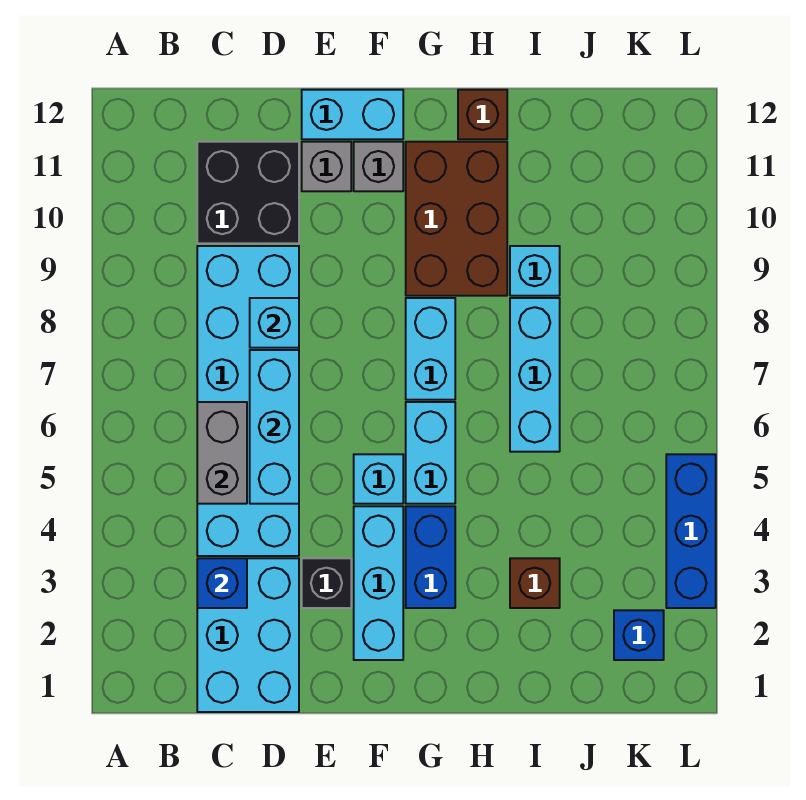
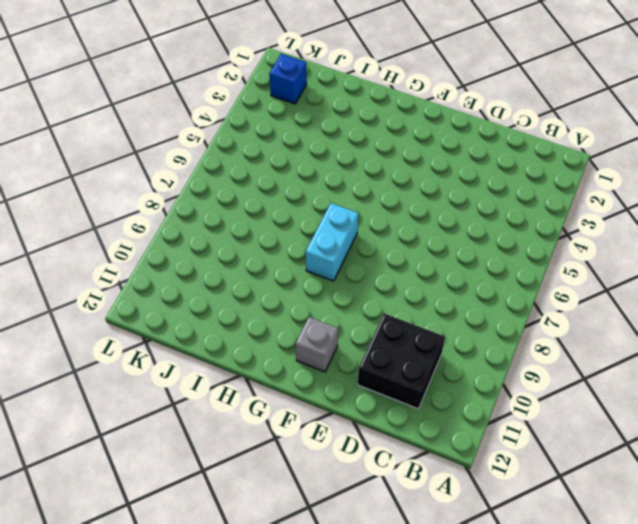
none -> cyan brick C1:D3 level 1
none -> cyan brick C4:D9 level 1
none -> black brick E3 level 1

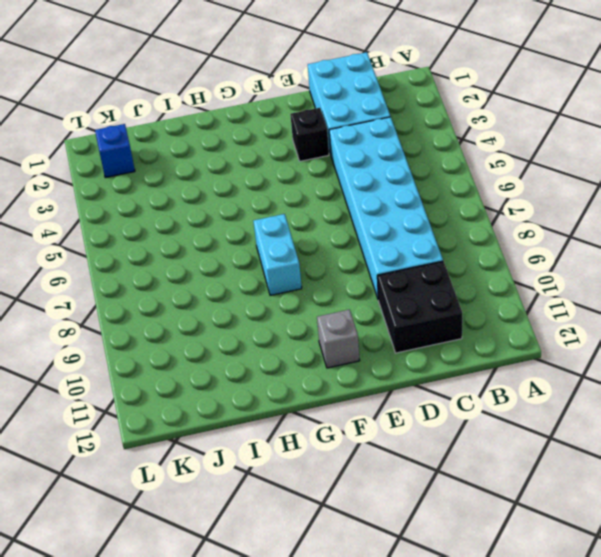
none -> grey brick E11 level 1
none -> cyan brick E12:F12 level 1
none -> cyan brick F2:F4 level 1

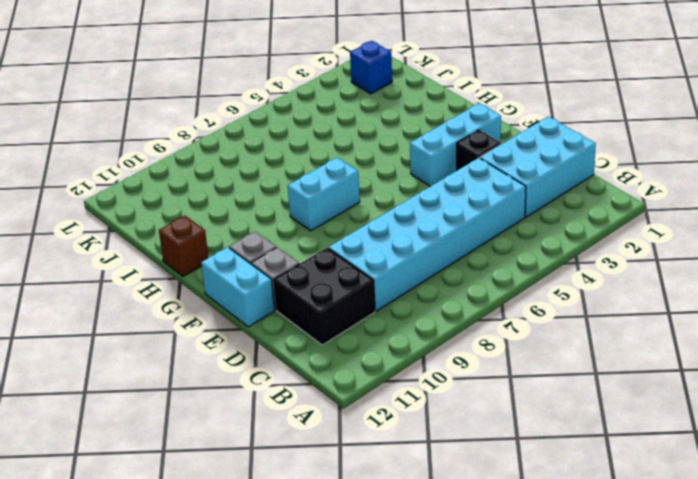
none -> cyan brick F5 level 1
none -> blue brick G3:G4 level 1
none -> cyan brick G5:G6 level 1

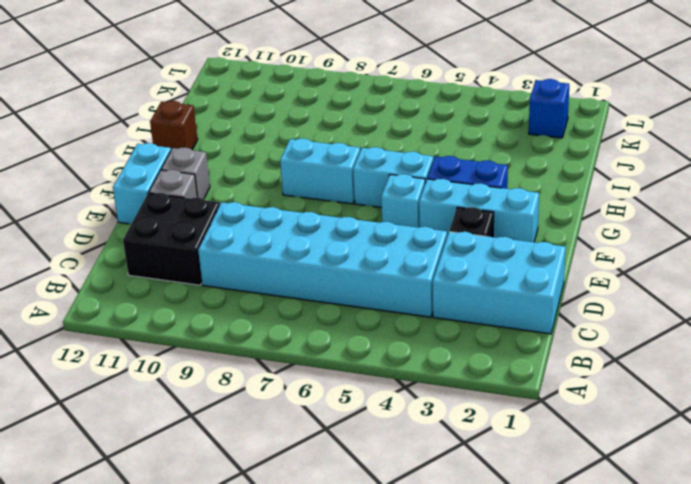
none -> brown brick G9:H11 level 1
none -> brown brick I3 level 1
none -> cyan brick I6:I8 level 1

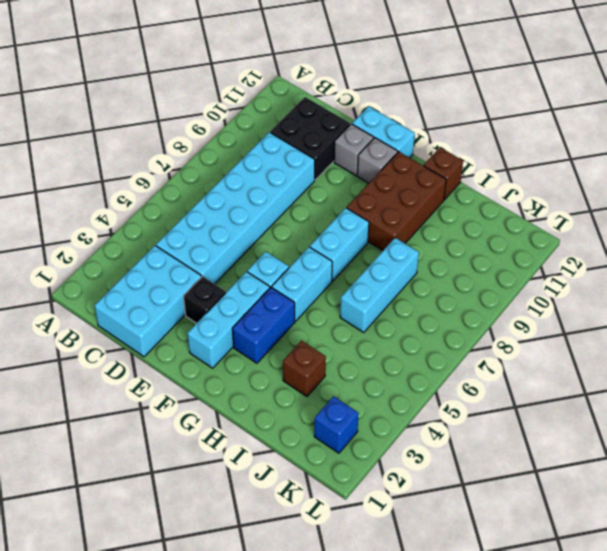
none -> cyan brick I9 level 1
none -> blue brick L3:L5 level 1
none -> blue brick C3 level 2

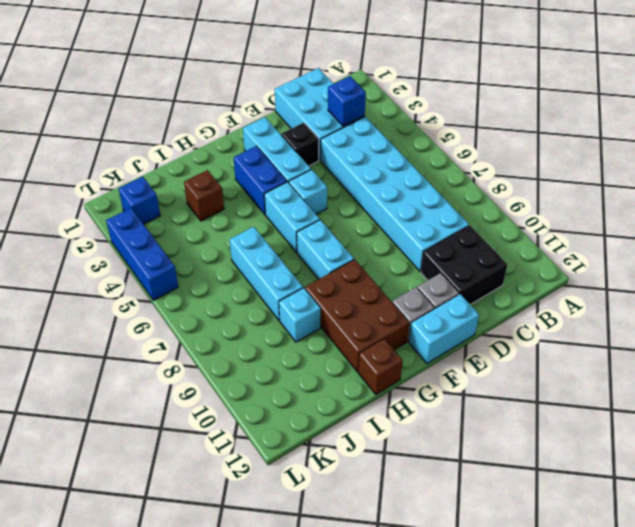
none -> grey brick C5:C6 level 2
none -> cyan brick D5:D7 level 2
none -> cyan brick D8 level 2

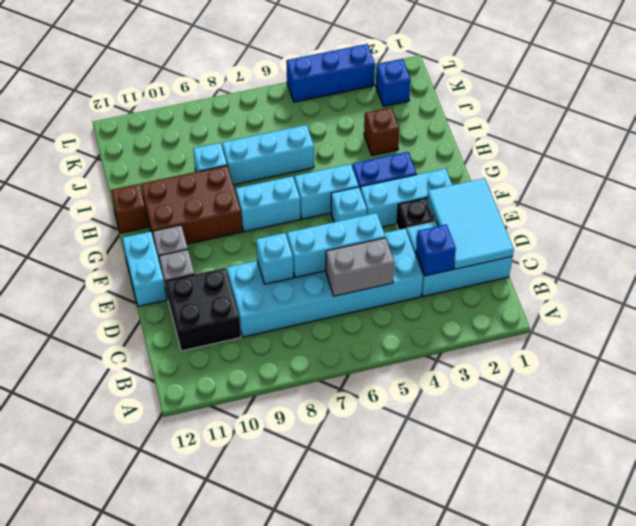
cyan tile C1:E2 level 2 -> none

